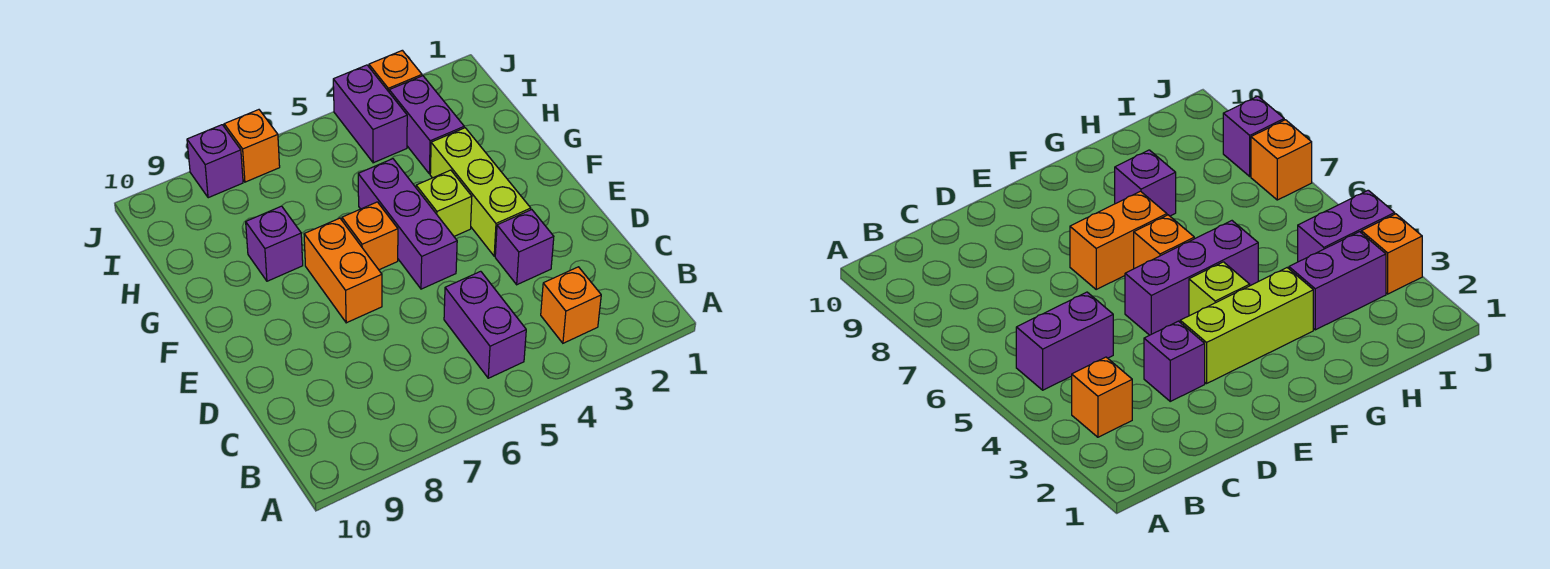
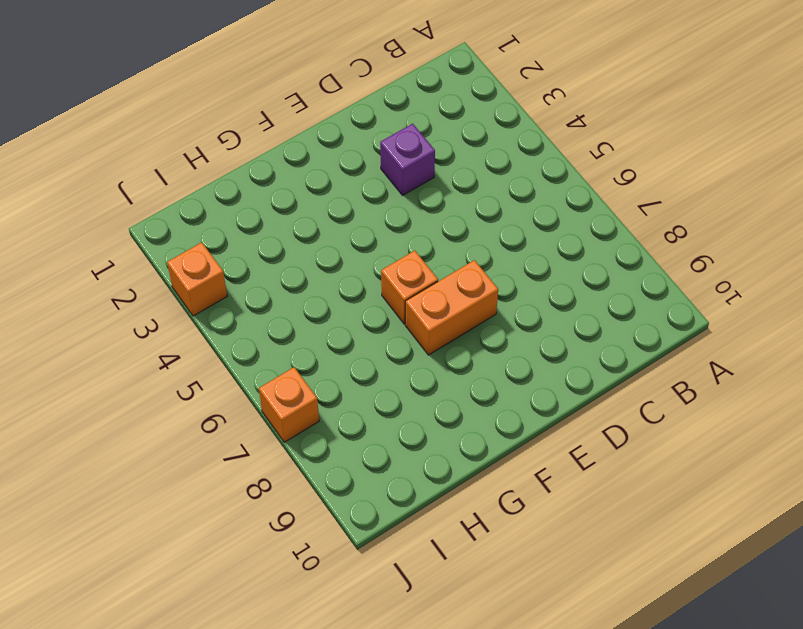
none -> orange brick B3 level 1
none -> purple brick B5:C5 level 1
none -> lime brick E3:G3 level 1

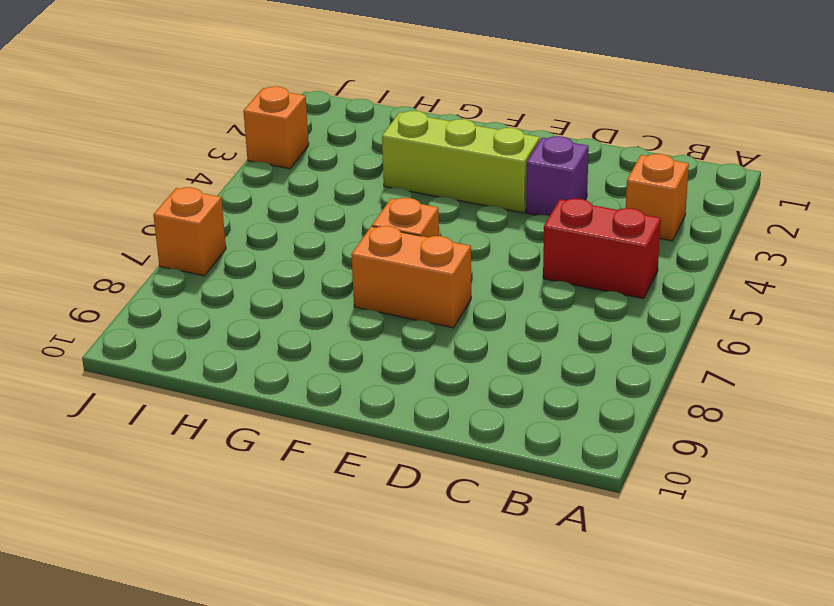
red brick B5:C5 level 1 -> purple brick B5:C5 level 1
none -> purple brick E5:G5 level 1
none -> lime brick F4 level 1
none -> purple brick G8 level 1

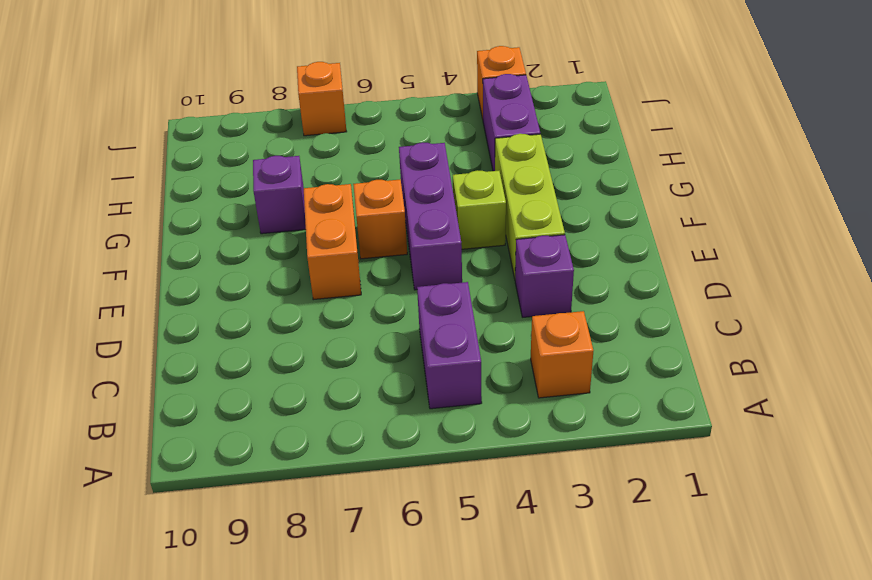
none -> purple brick I4:J4 level 1
none -> purple brick J8 level 1

